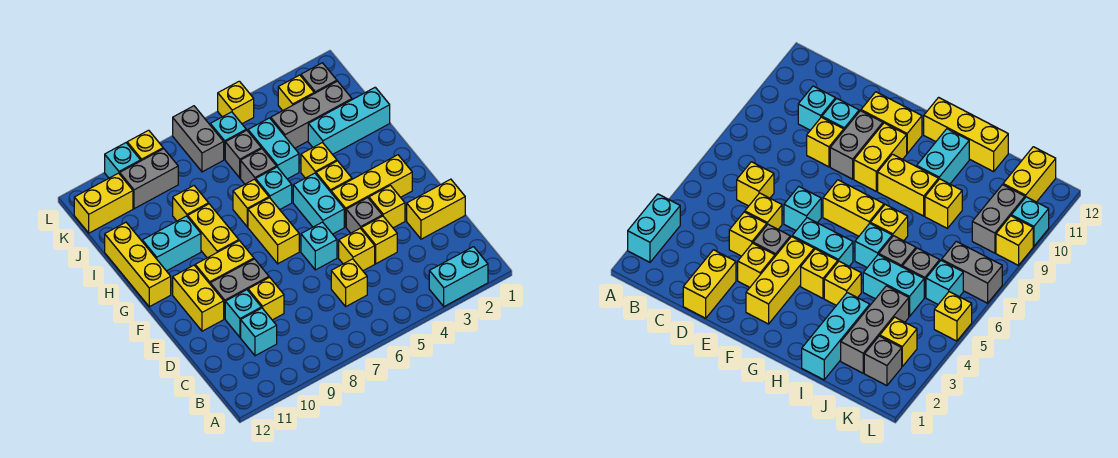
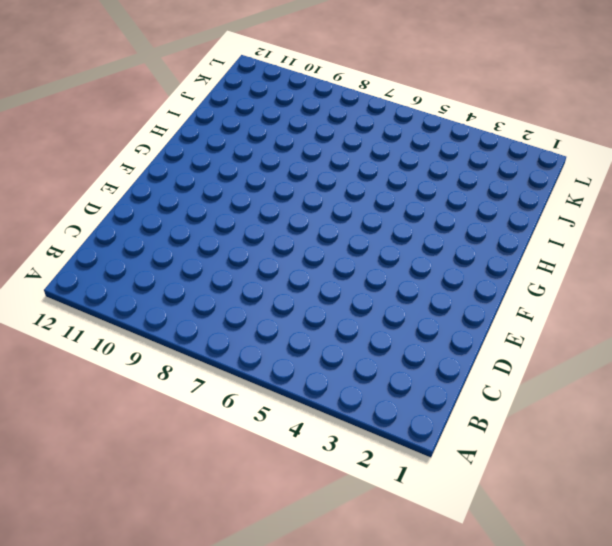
none -> cyan brick A2:A3 level 1
none -> yellow brick C6 level 1
none -> cyan brick C10 level 1
none -> yellow brick D1:D2 level 1

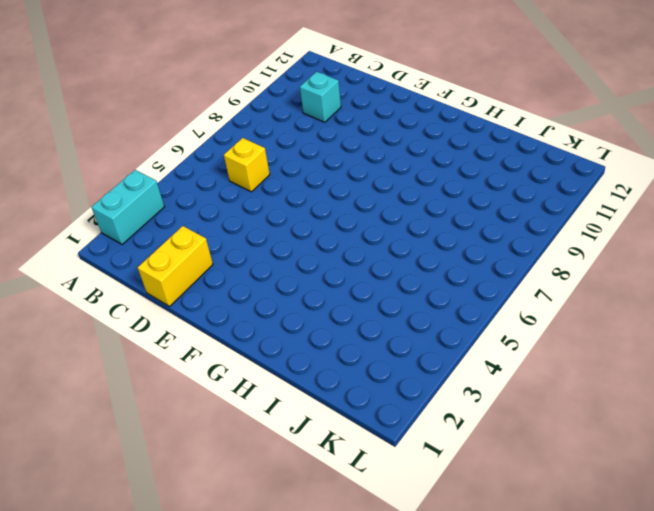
none -> yellow brick D4 level 1
none -> yellow brick D5 level 1
none -> yellow brick D9 level 1
none -> cyan brick D10 level 1

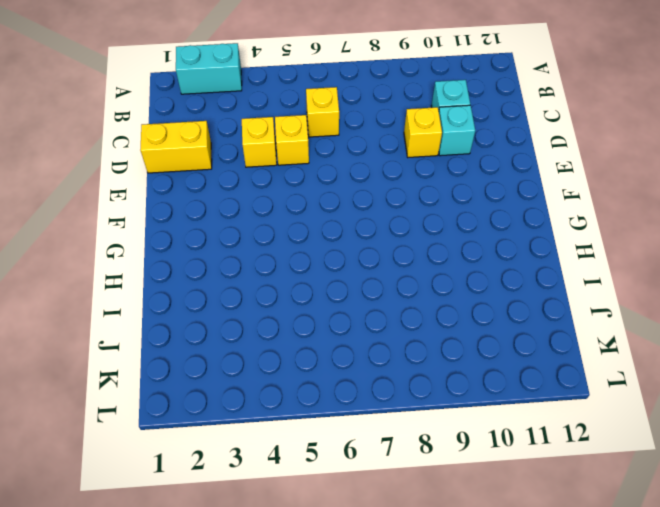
none -> yellow brick E3 level 1
none -> grey brick E4 level 1
none -> cyan brick E6 level 1
none -> grey brick E9:E10 level 1

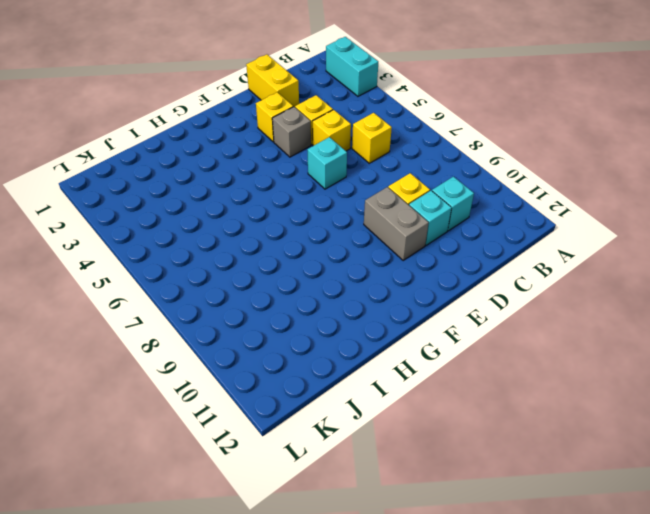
none -> yellow brick E11:F11 level 1
none -> yellow brick F2:F4 level 1
none -> cyan brick F5:G5 level 1
none -> yellow brick F7:G7 level 1

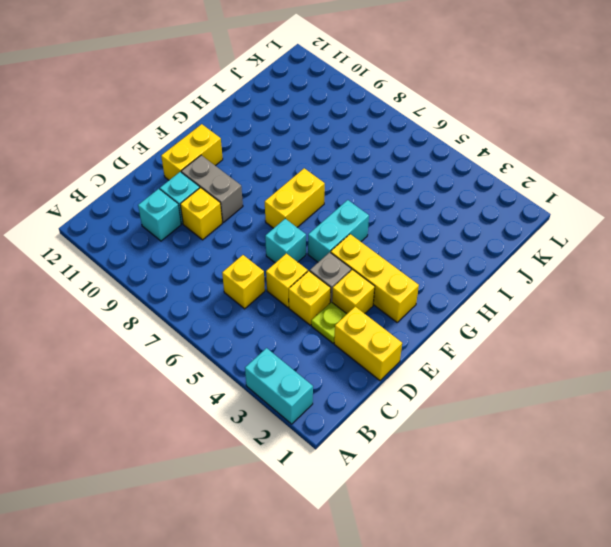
lime plate D3 level 1 -> none
none -> yellow brick F9:F10 level 1
none -> yellow brick G4 level 1
none -> yellow brick G9:H9 level 1
none -> yellow brick G12:I12 level 1

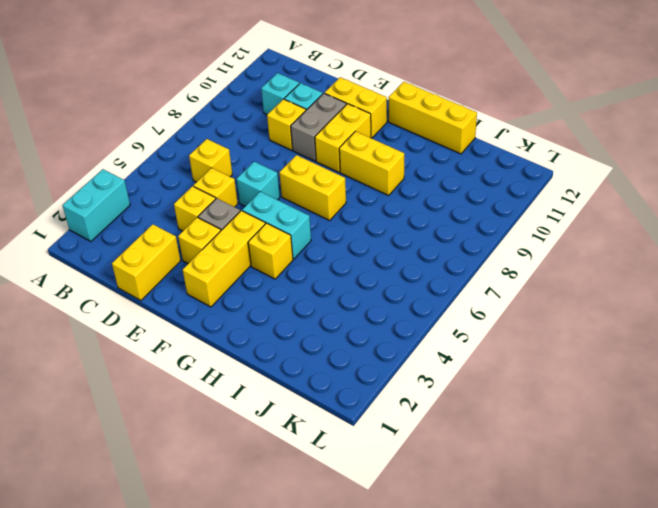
none -> yellow brick H4 level 1
none -> cyan brick H6 level 1
none -> yellow brick H7 level 1
none -> cyan brick H10:H11 level 1

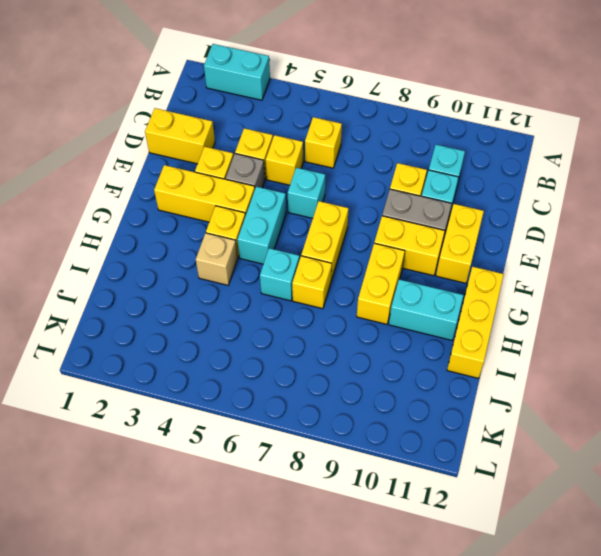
tan brick H4 level 1 -> yellow brick H4 level 1
none -> cyan brick I1:I3 level 1
none -> cyan brick I5:J5 level 1
none -> grey brick I6 level 1
none -> yellow brick I9 level 1

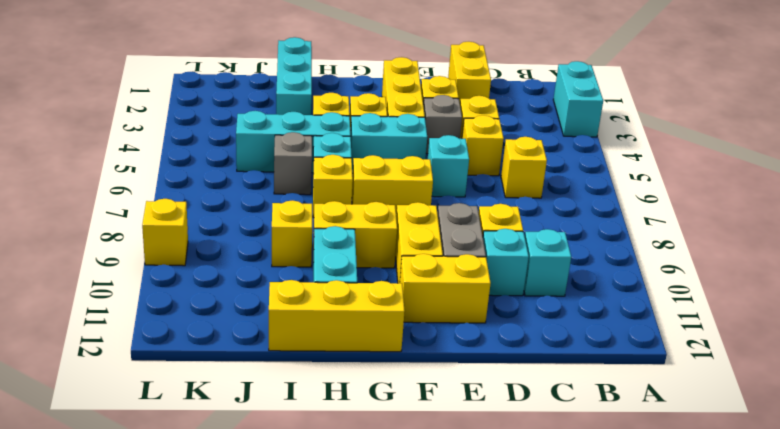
cyan brick H5:J5 level 1 -> cyan brick I5:J5 level 1
none -> grey brick J2:J4 level 1
none -> grey brick J6 level 1
none -> grey brick K2 level 1
none -> yellow brick K3 level 1

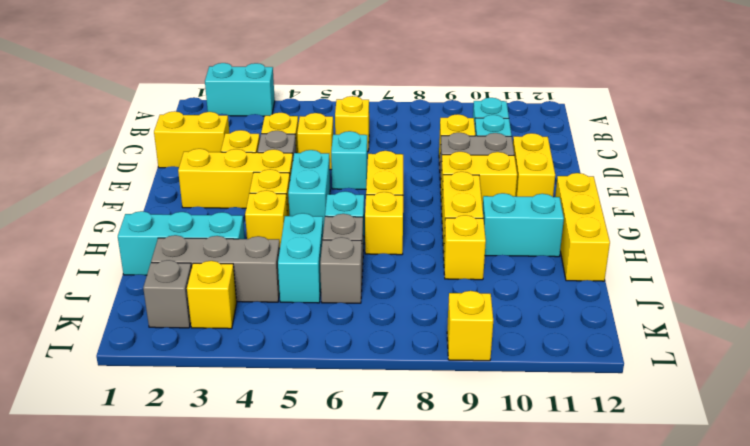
none -> cyan brick K6 level 1
none -> grey brick K7:L7 level 1
none -> grey brick K9:K10 level 1
none -> yellow brick K11:K12 level 1

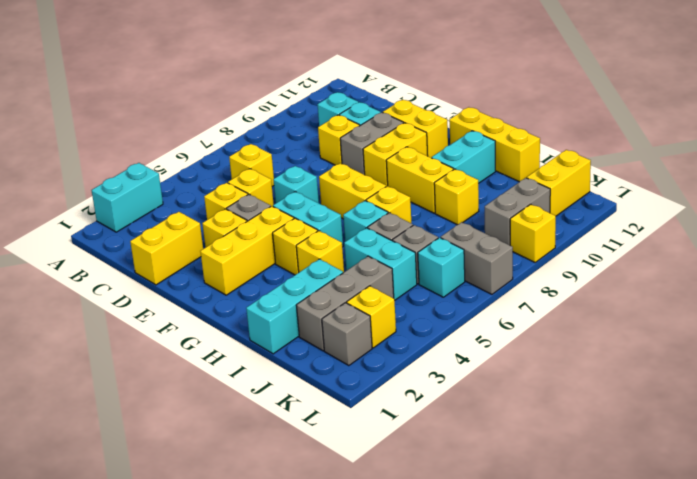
none -> yellow brick L5 level 1
none -> cyan brick L10 level 1

